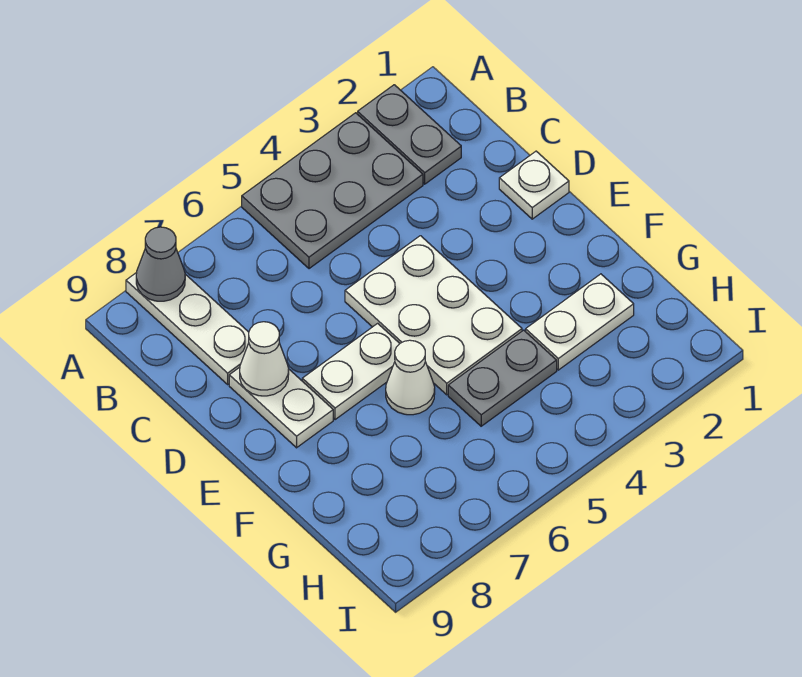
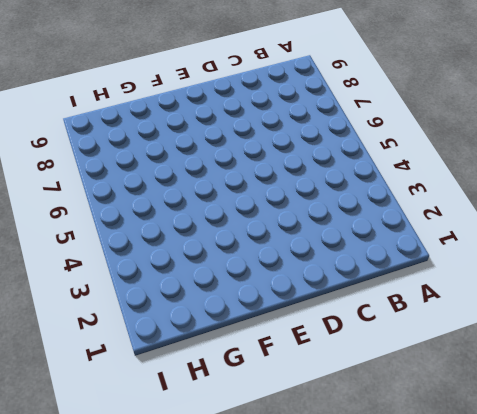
none -> grey plate A2:B2 level 1
none -> grey plate A3:B5 level 1
none -> white plate A8:C8 level 1

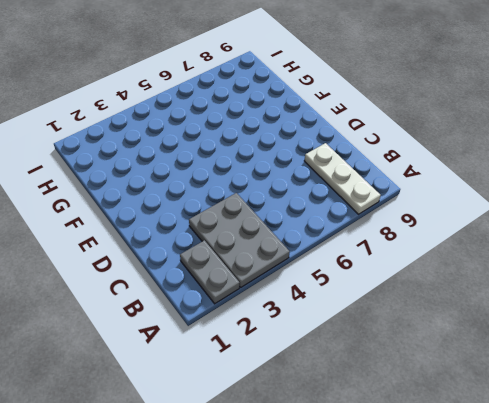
grey plate A3:C4 level 1 -> grey plate A3:B5 level 1
none -> white plate D1 level 1
none -> white plate D4:F5 level 1
none -> white plate D8:E8 level 1

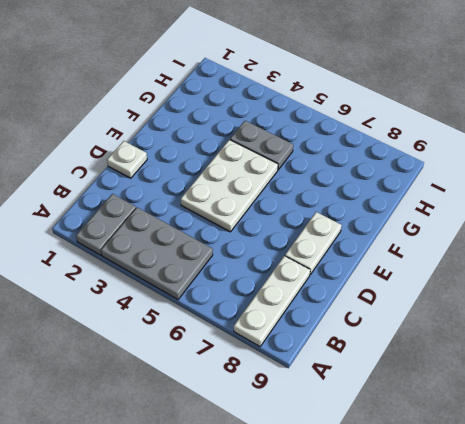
none -> white plate E6:E7 level 1
none -> white cone F6 level 1
none -> white plate G2:G3 level 1

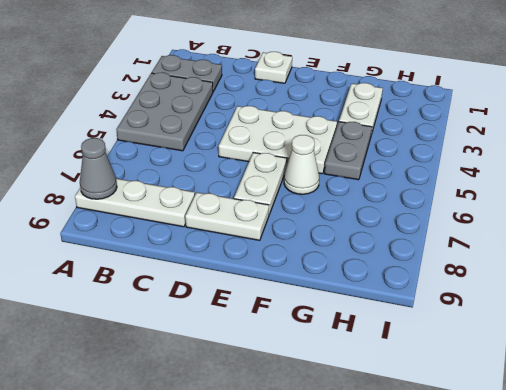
none -> white cone D8 level 2

